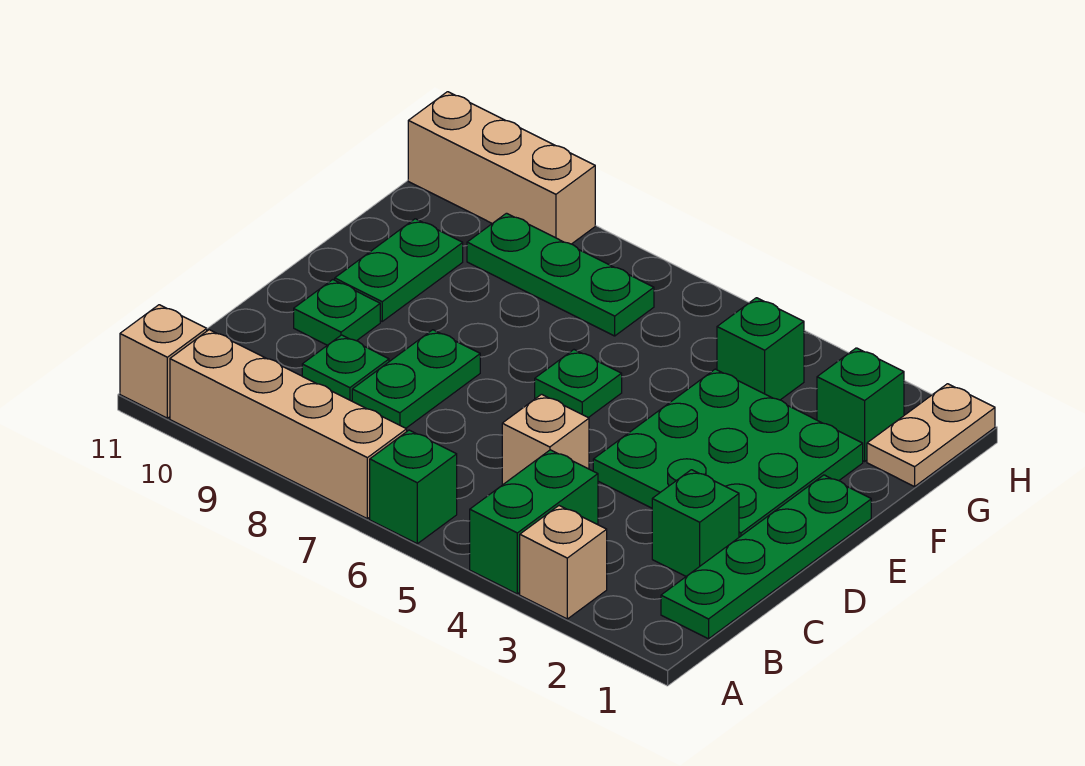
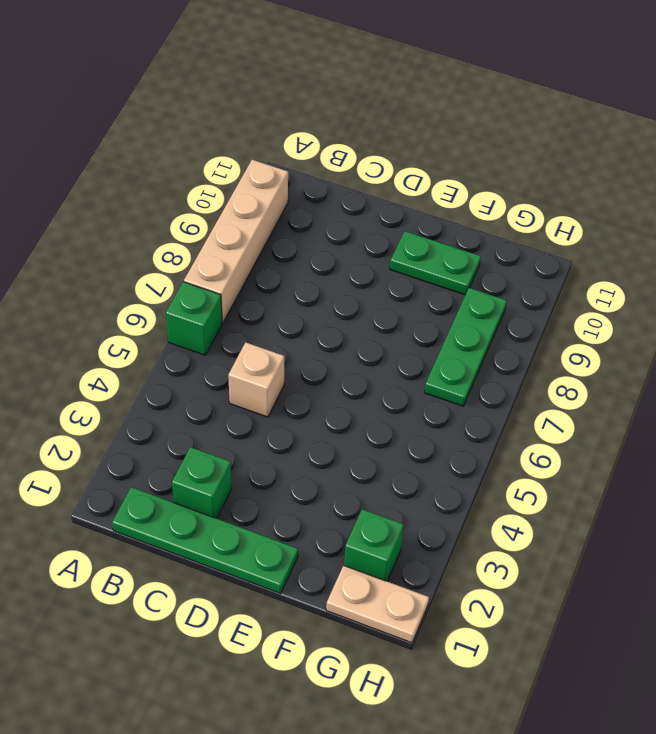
none -> tan brick A3 level 1
none -> green brick A4:B4 level 1
none -> tan brick A11 level 1

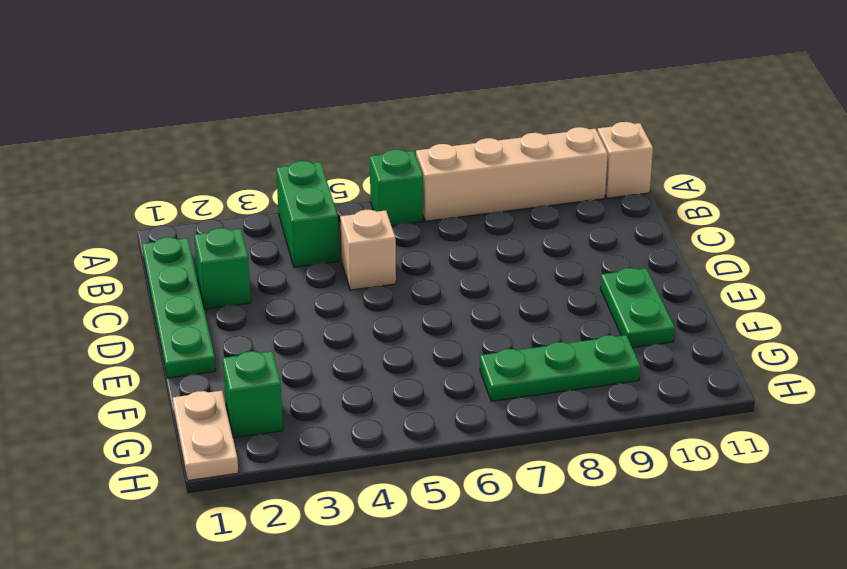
none -> tan brick A3 level 1
none -> green plate C8:D8 level 1
none -> green plate C9 level 1

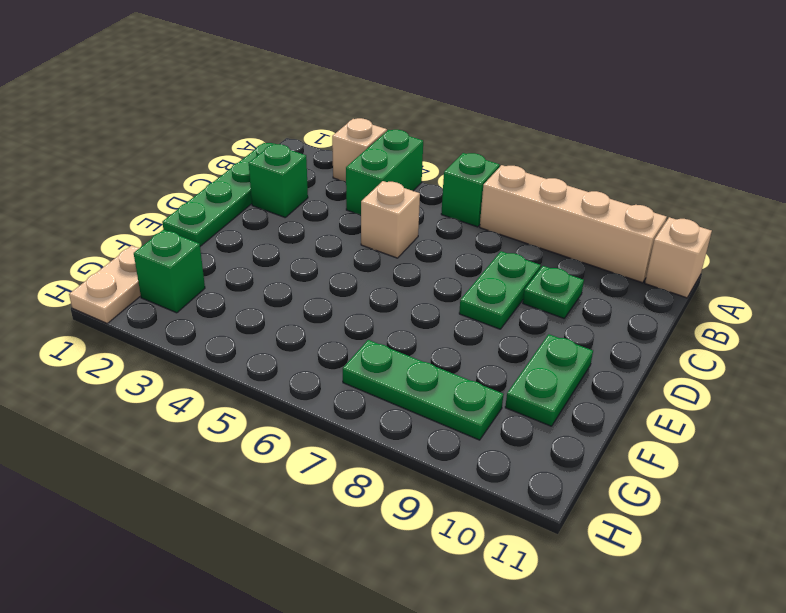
none -> green plate D2:F4 level 1
none -> green plate D10 level 1
none -> green plate E6 level 1

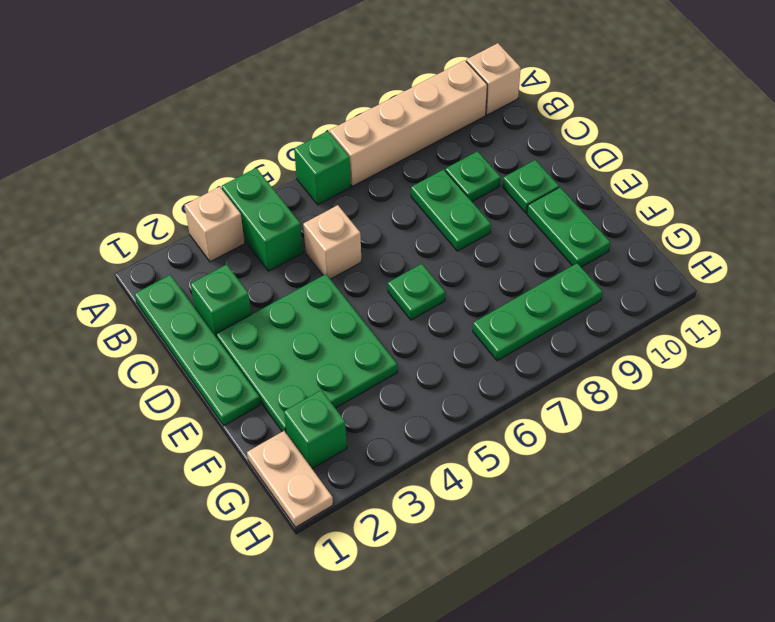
none -> green brick G4 level 1
none -> tan brick H9:H11 level 1

